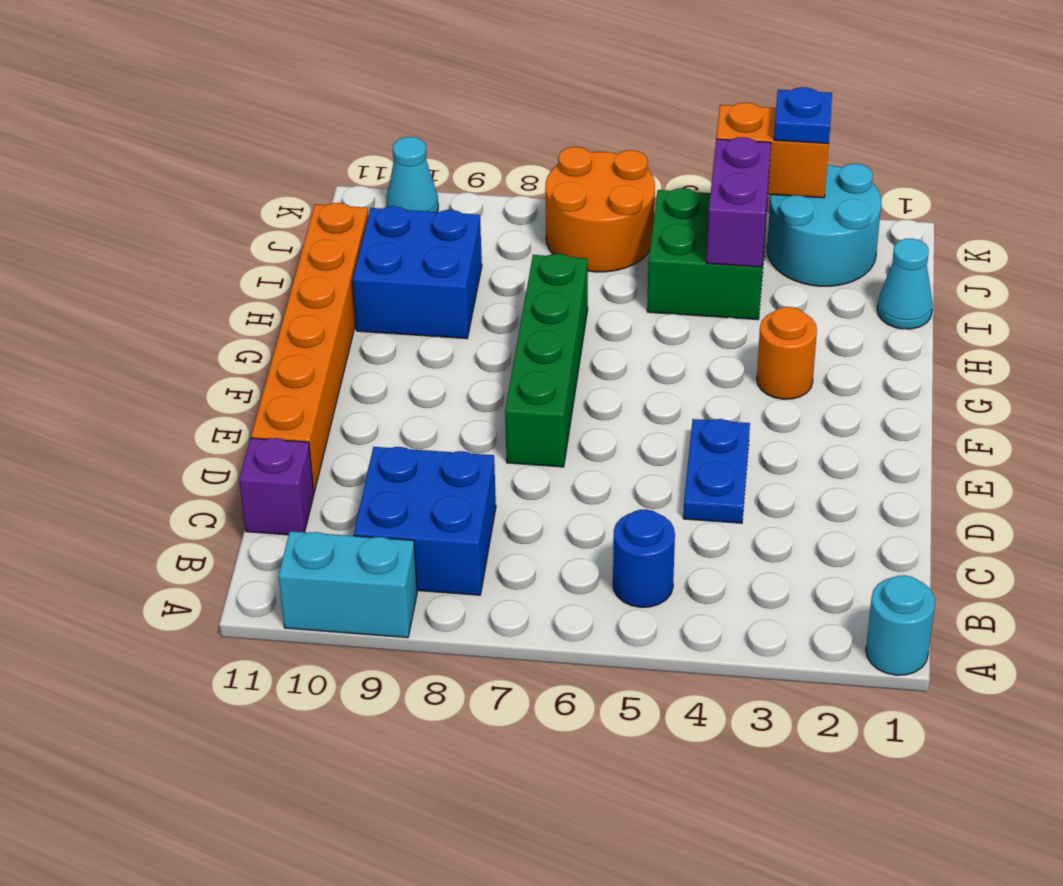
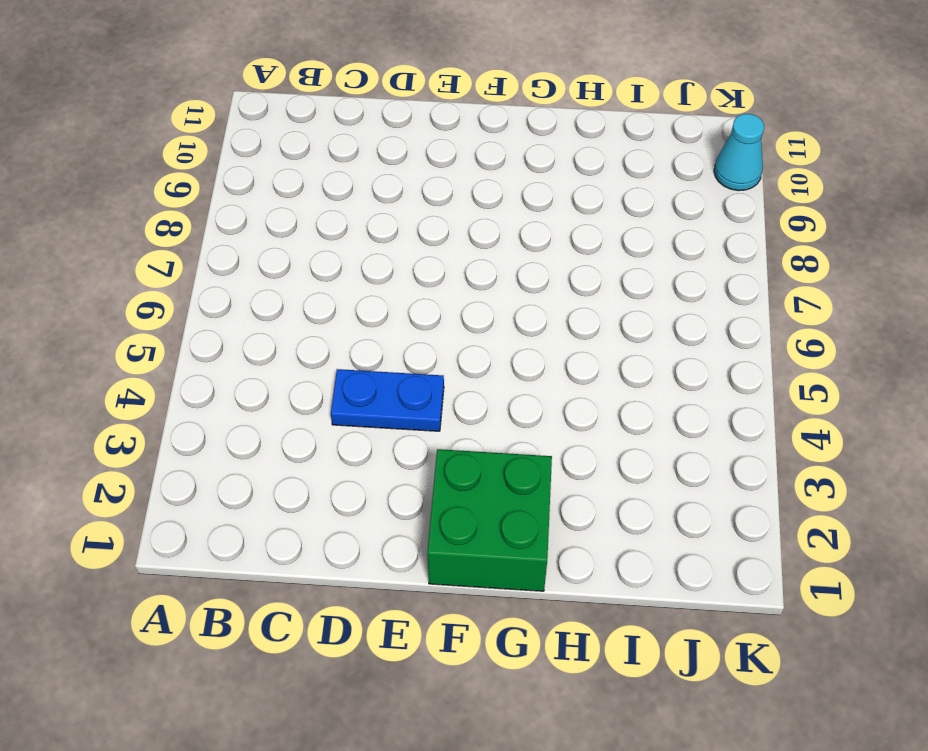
green brick F1:G2 level 1 -> green brick I4:J5 level 1
none -> cyan round brick A1 level 1
none -> cyan brick A9:A10 level 1
none -> blue round brick B5 level 1

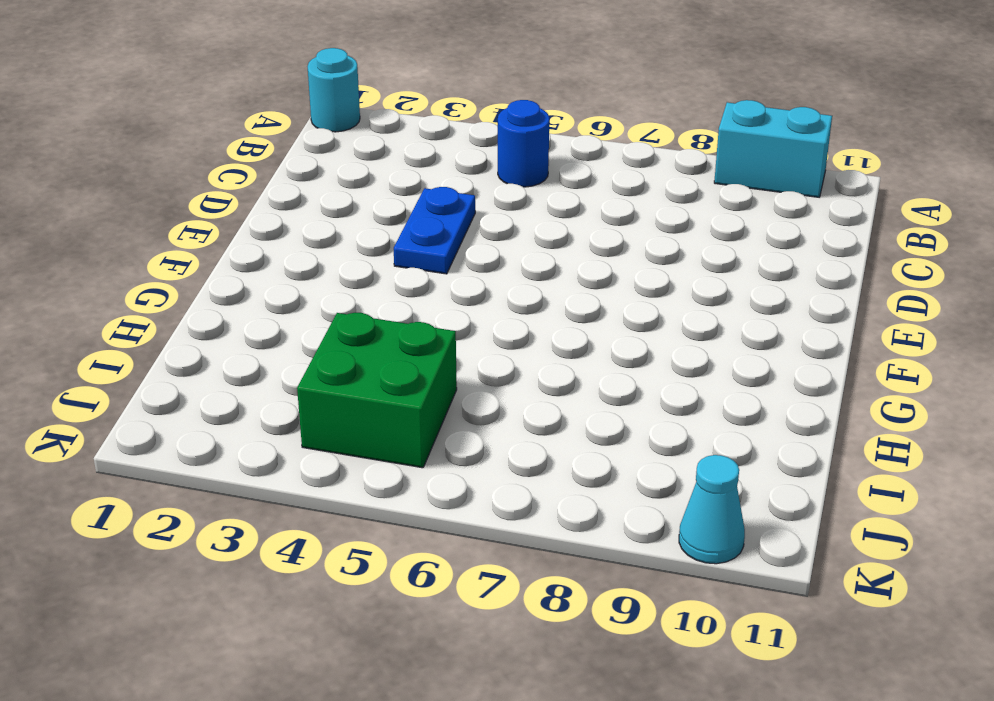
none -> blue brick B8:C9 level 1
none -> purple brick C11 level 1
none -> orange brick D11:I11 level 1

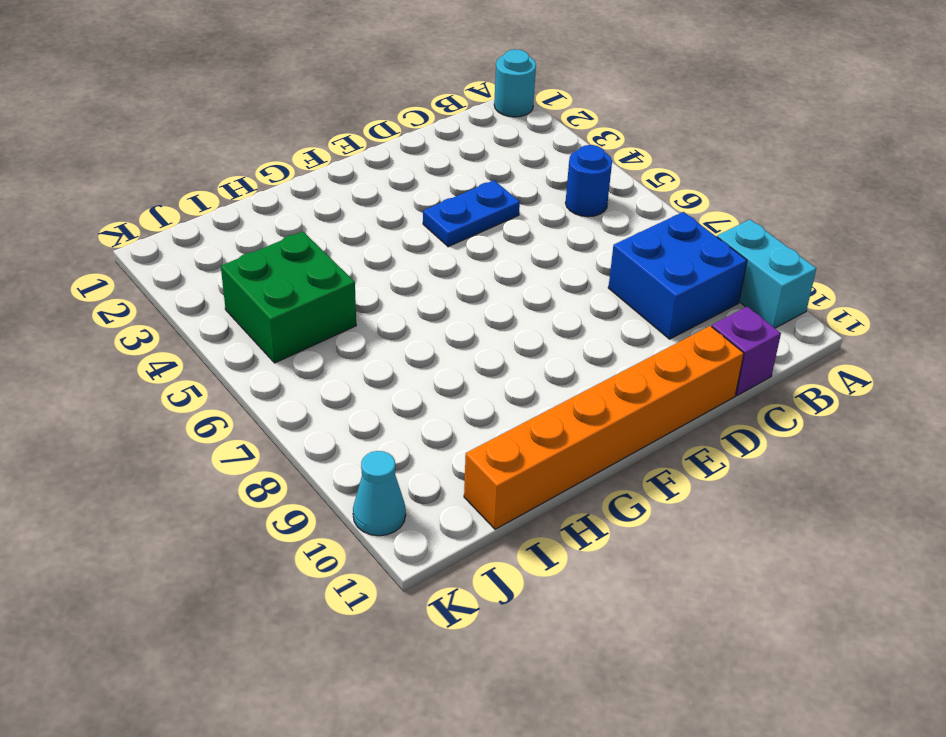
none -> green brick E7:H7 level 1
none -> orange round brick G3 level 1
none -> blue brick H9:I10 level 1

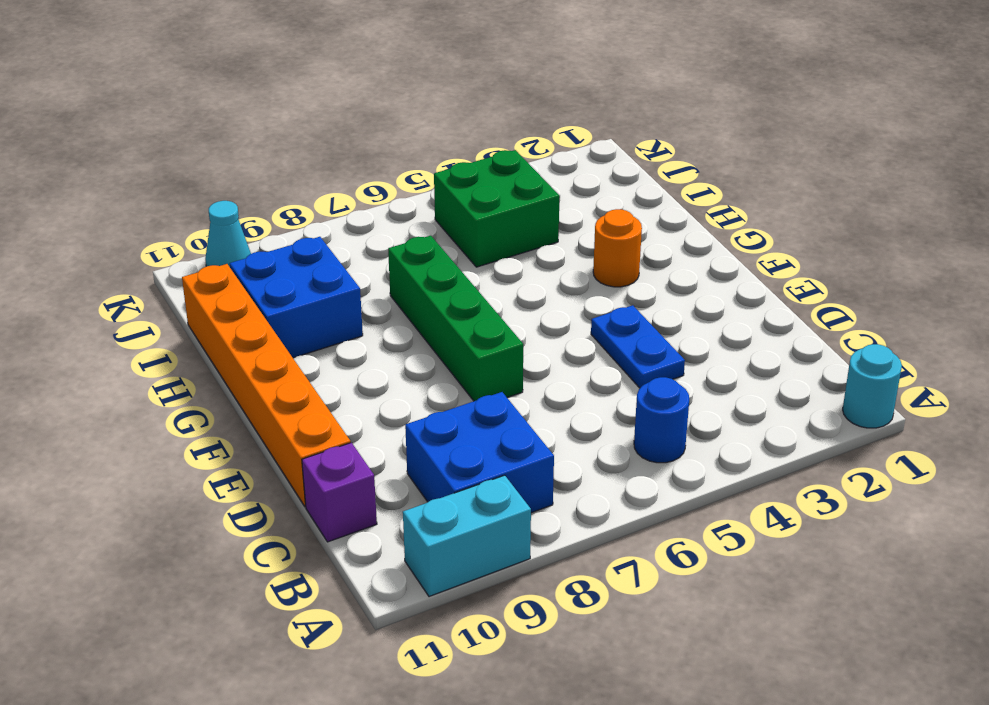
none -> cyan cone I1 level 1
none -> cyan round brick J2:K3 level 1
none -> orange round brick J6:K7 level 1

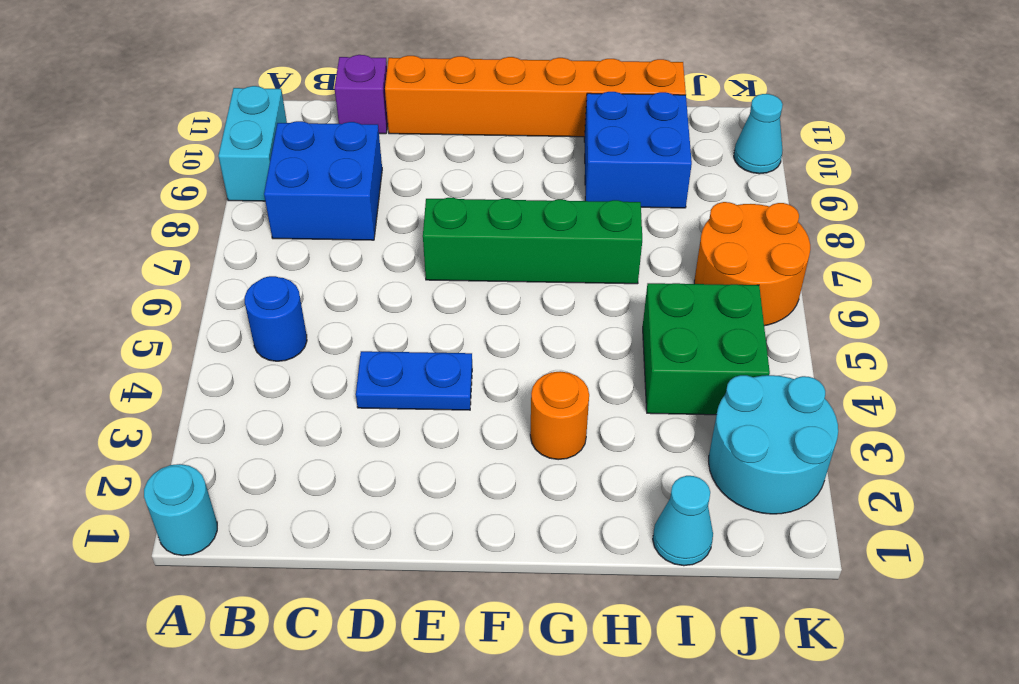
none -> purple brick I4:J4 level 2
none -> orange brick K3:K4 level 2
none -> blue plate K3 level 3

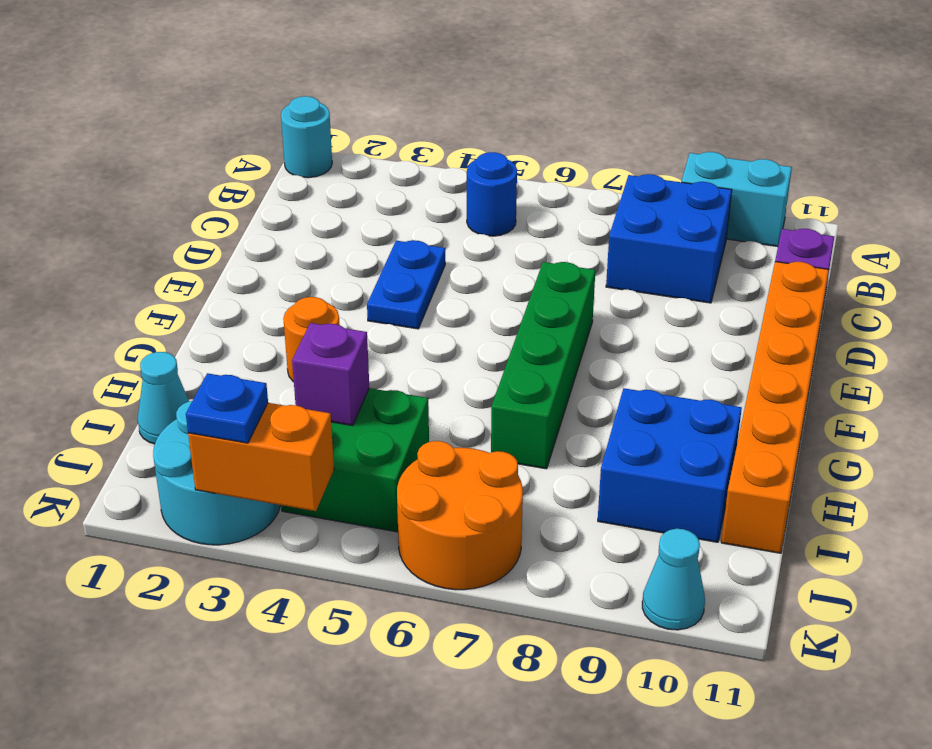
purple brick I4 level 2 -> purple brick I4:J4 level 2

